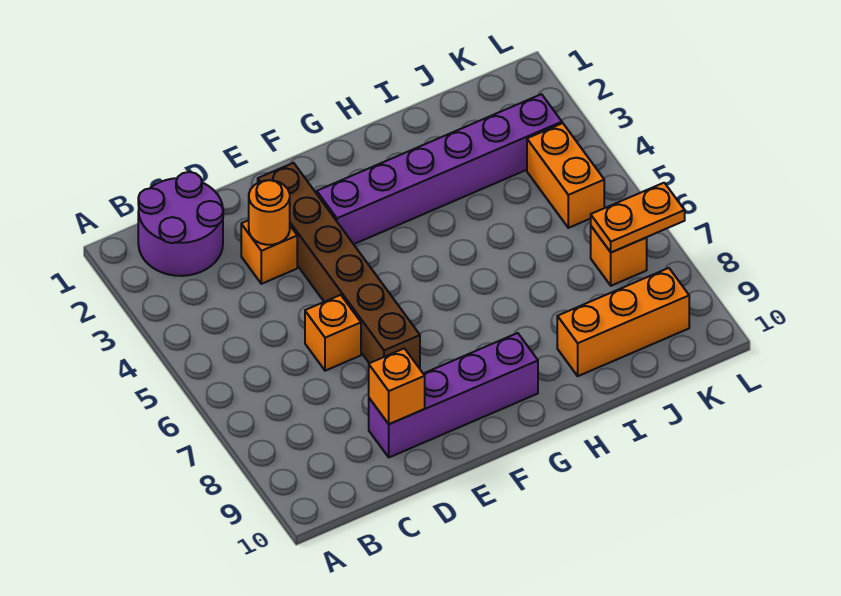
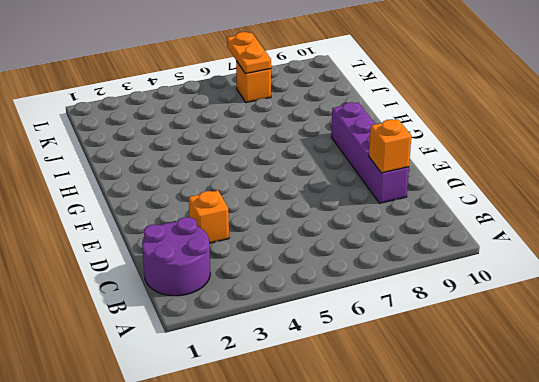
none -> orange brick D6 level 1
none -> brown brick E2:E7 level 1
none -> purple brick F3:K3 level 1

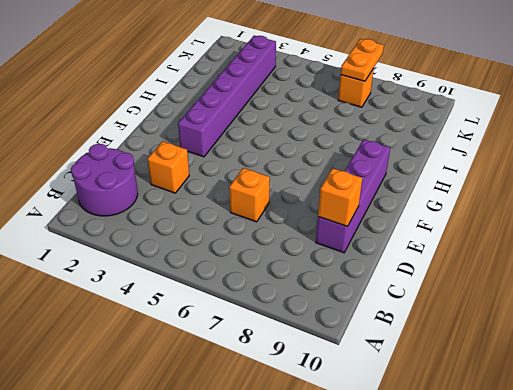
none -> brown brick E2:E7 level 1
none -> orange brick I9:K9 level 1
none -> orange brick K4:K5 level 1

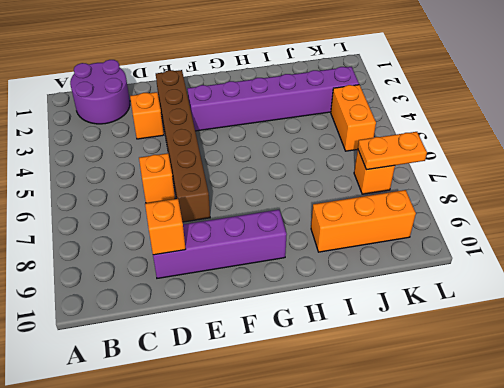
none -> orange round brick D3 level 2

